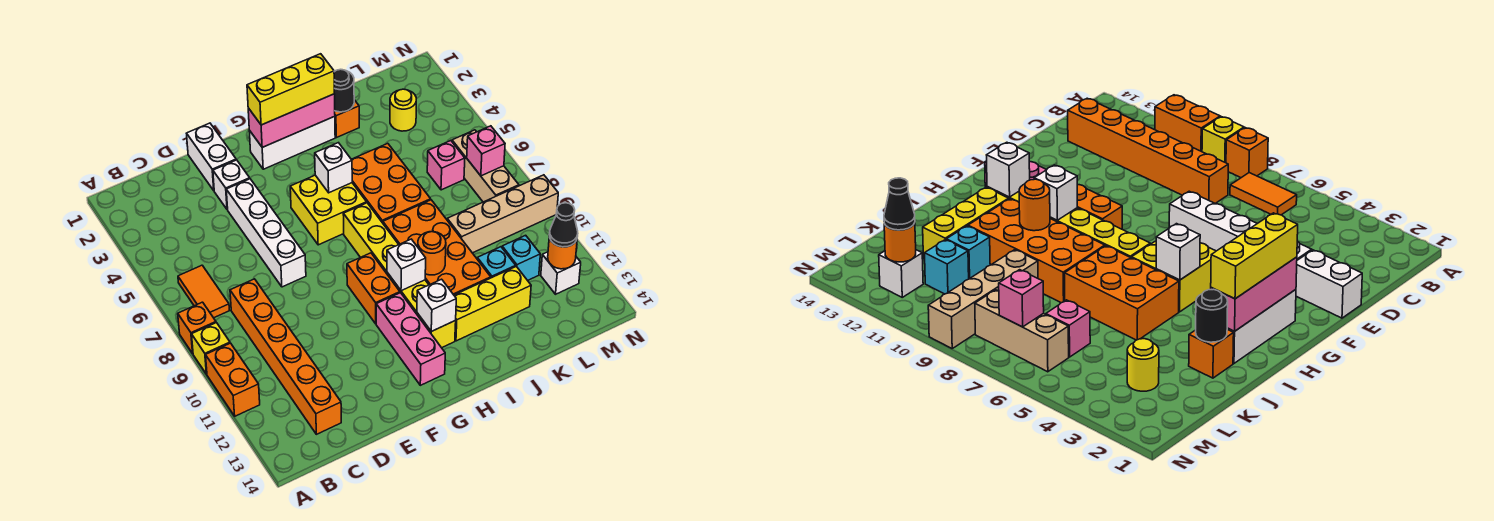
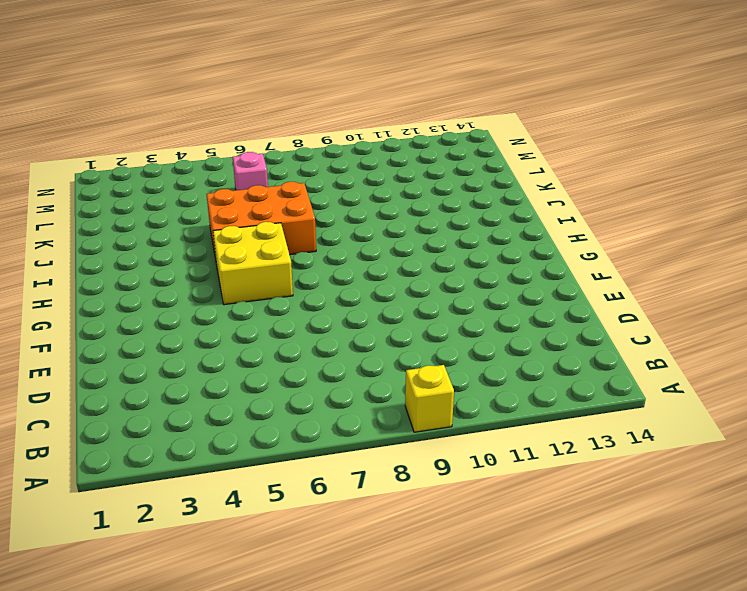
none -> orange brick A8 level 1
none -> orange brick A10:A11 level 1
none -> orange tile B6:B7 level 1
none -> orange brick C8:C13 level 1

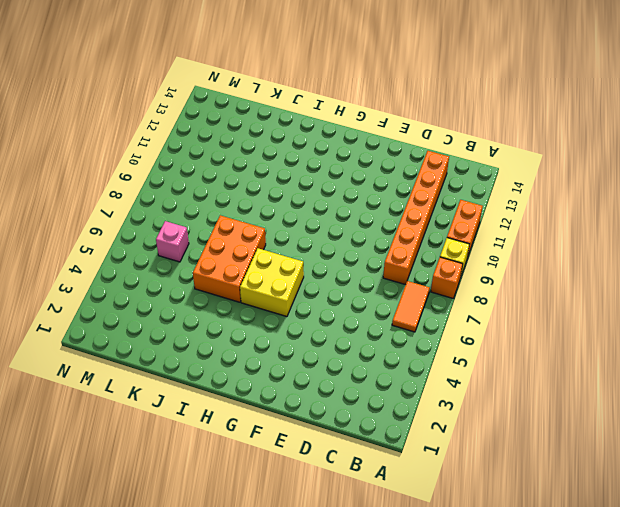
none -> white brick E1:E2 level 1
none -> white brick E3 level 1
none -> white brick E4:E7 level 1
none -> white brick G2:I2 level 1

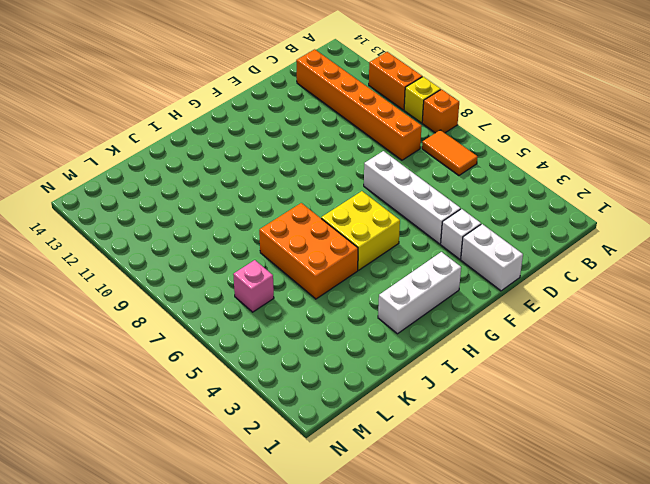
none -> orange brick G9:G10 level 1
none -> pink brick G11:G13 level 1
none -> yellow brick H7:H12 level 1
none -> orange brick I8:J11 level 1

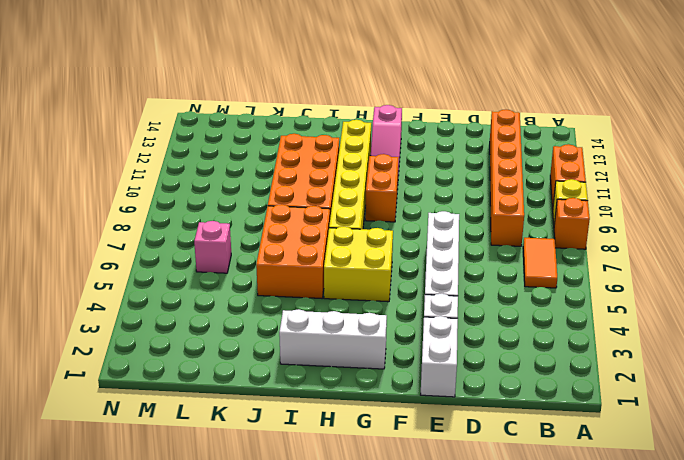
pink slope G11:G13 level 1 top 13 -> pink brick G11:G13 level 1
none -> yellow brick I12:K12 level 1
none -> orange brick J2 level 1
none -> tan brick K9:N9 level 1
none -> cyan brick K11 level 1

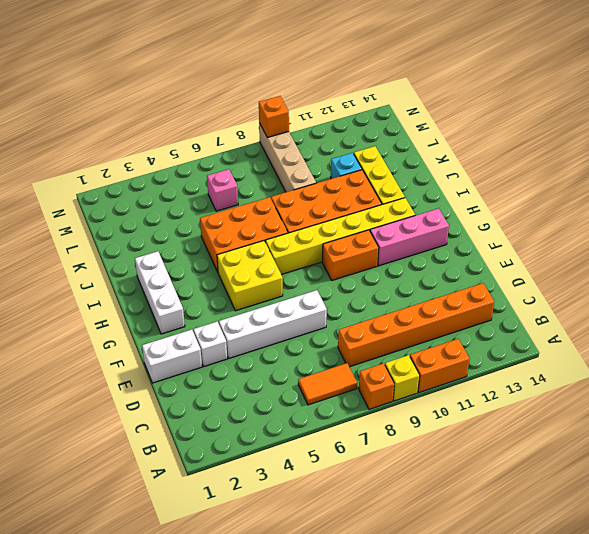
orange brick N9 level 2 -> orange brick J2 level 1
none -> yellow round brick L3 level 1
none -> cyan brick L11 level 1
none -> tan brick M6:M8 level 1
none -> white brick M12 level 1

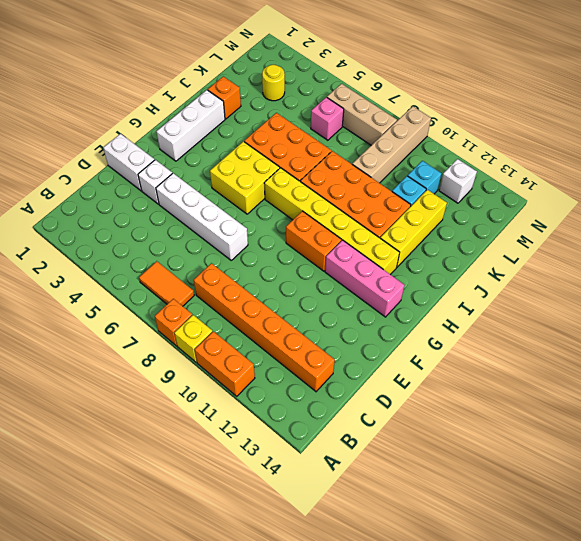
none -> pink brick G2:I2 level 2
none -> white brick H5 level 2
none -> white brick H10 level 2
none -> white brick H12 level 2

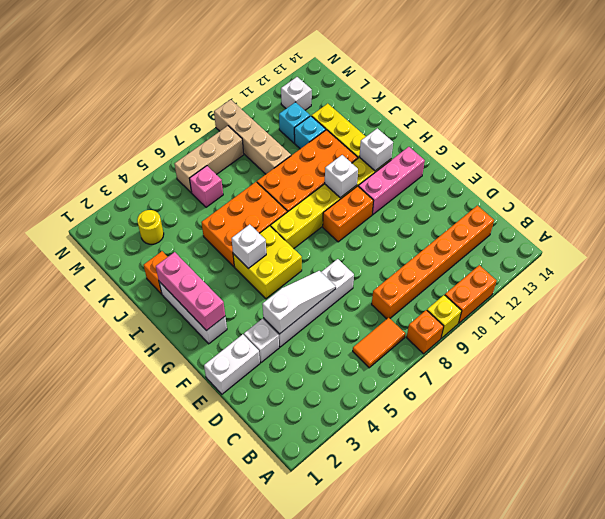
white slope E4:E6 level 2 top 4 -> none
none -> orange round brick I10 level 2
none -> black round brick J2 level 2
none -> pink brick M7 level 2
none -> orange round brick M12 level 2

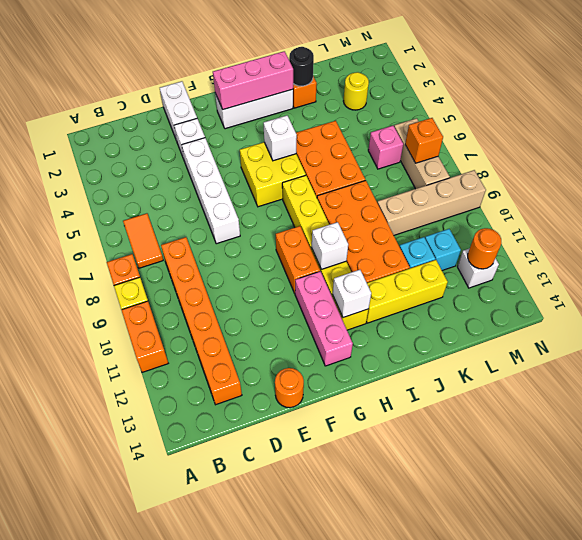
orange round brick E14 level 1 -> orange round brick I10 level 2
orange brick M7 level 2 -> pink brick M7 level 2
none -> yellow brick G2:I2 level 3
none -> black cone M12 level 3

